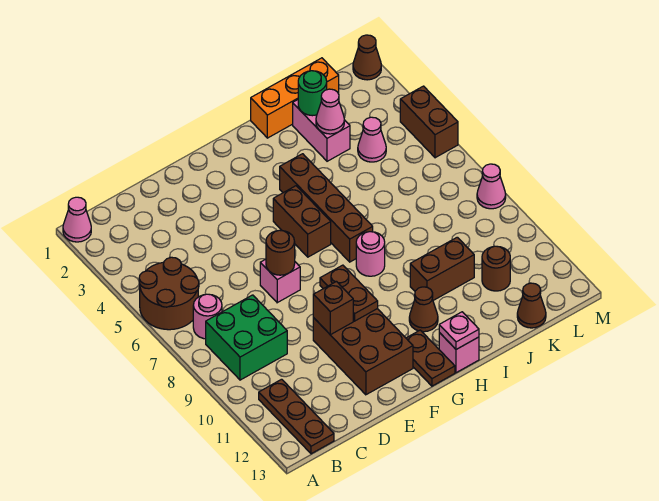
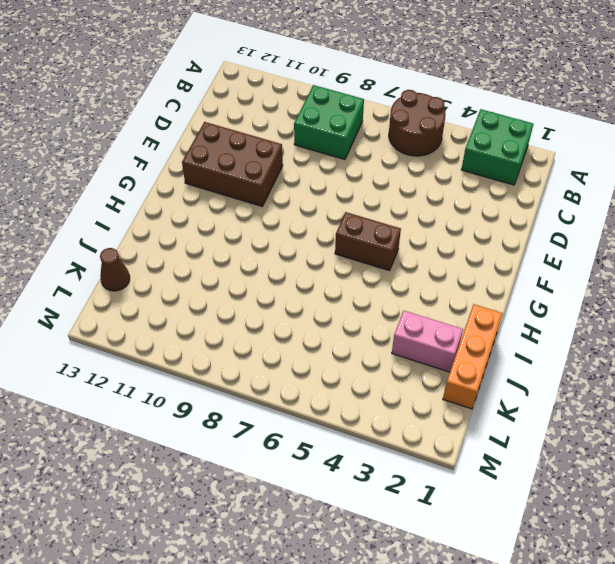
green brick A2:B3 level 1 -> none
none -> pink cone A1 level 1
none -> pink round brick B7 level 1
none -> brown plate B11:B13 level 1

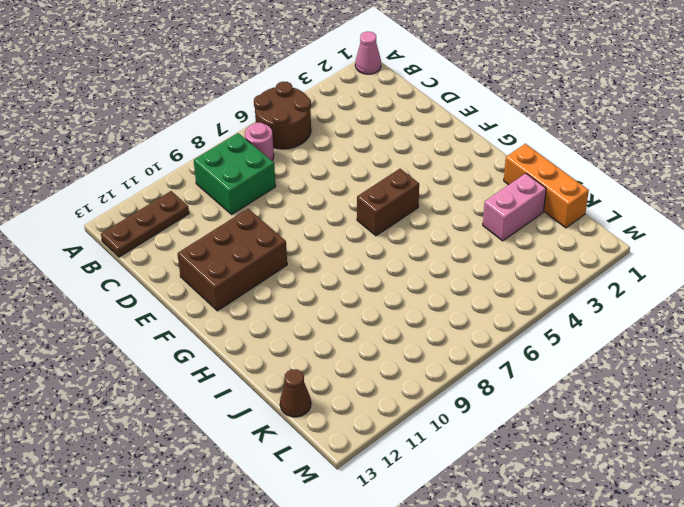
none -> pink brick E7 level 1
none -> brown plate G12:G13 level 1
none -> brown brick H4:H7 level 1

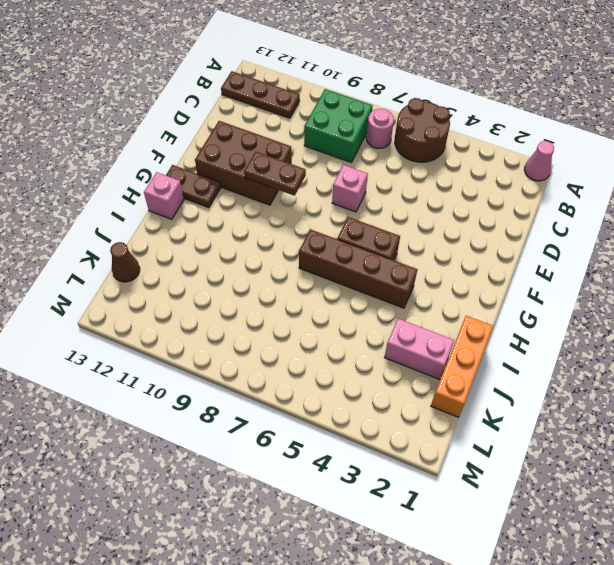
none -> pink round brick H8 level 1
none -> brown cone H11 level 1
none -> brown brick I10:J10 level 1

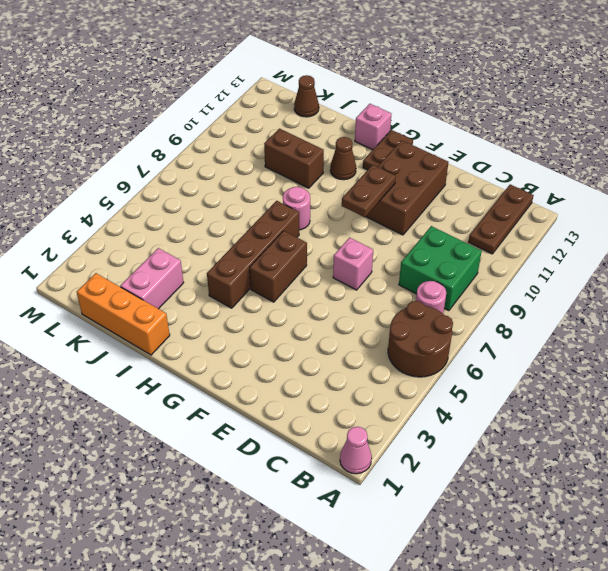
none -> pink cone K4 level 1
none -> brown round brick K11 level 1
none -> brown cone M1 level 1

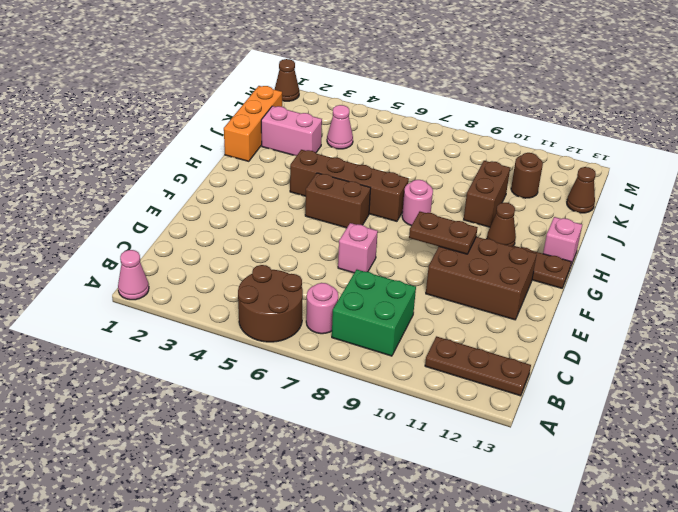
none -> brown brick M4:M5 level 1
none -> pink cone M8 level 1
none -> brown round brick E7 level 2

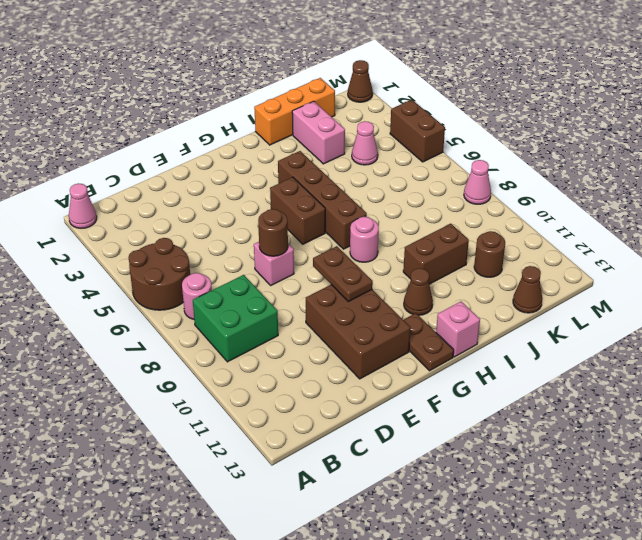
none -> brown plate B11:B13 level 1
none -> brown brick E10 level 2
none -> pink plate H13 level 2

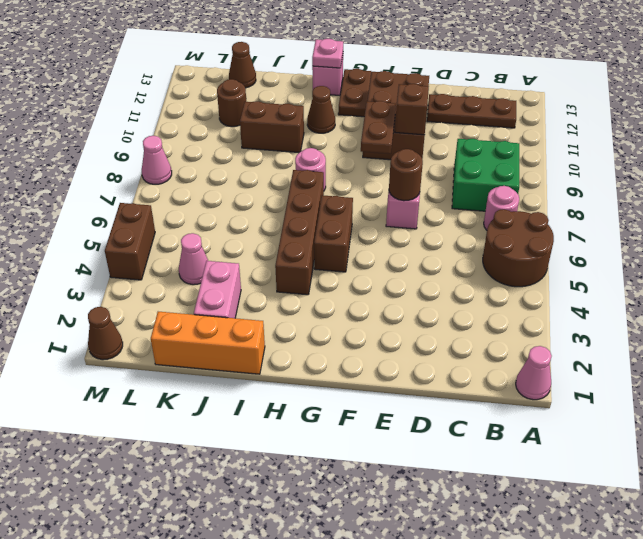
brown plate B12:D12 level 1 -> brown plate B11:B13 level 1
none -> green round brick J2 level 2
none -> pink cone J3 level 2

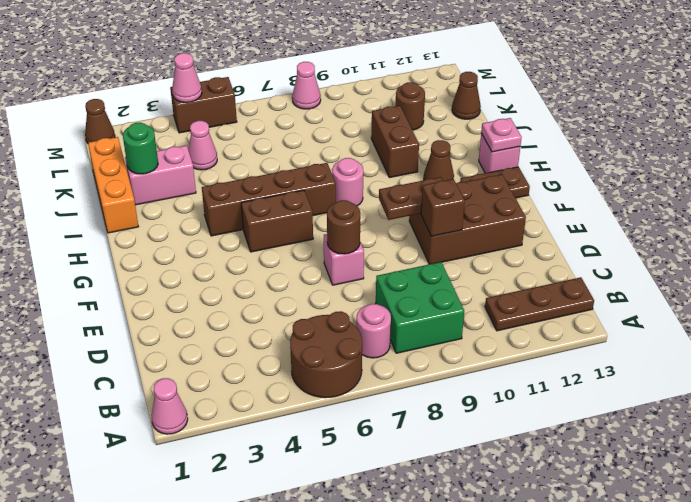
pink cone M4 level 2 -> pink cone J3 level 2

